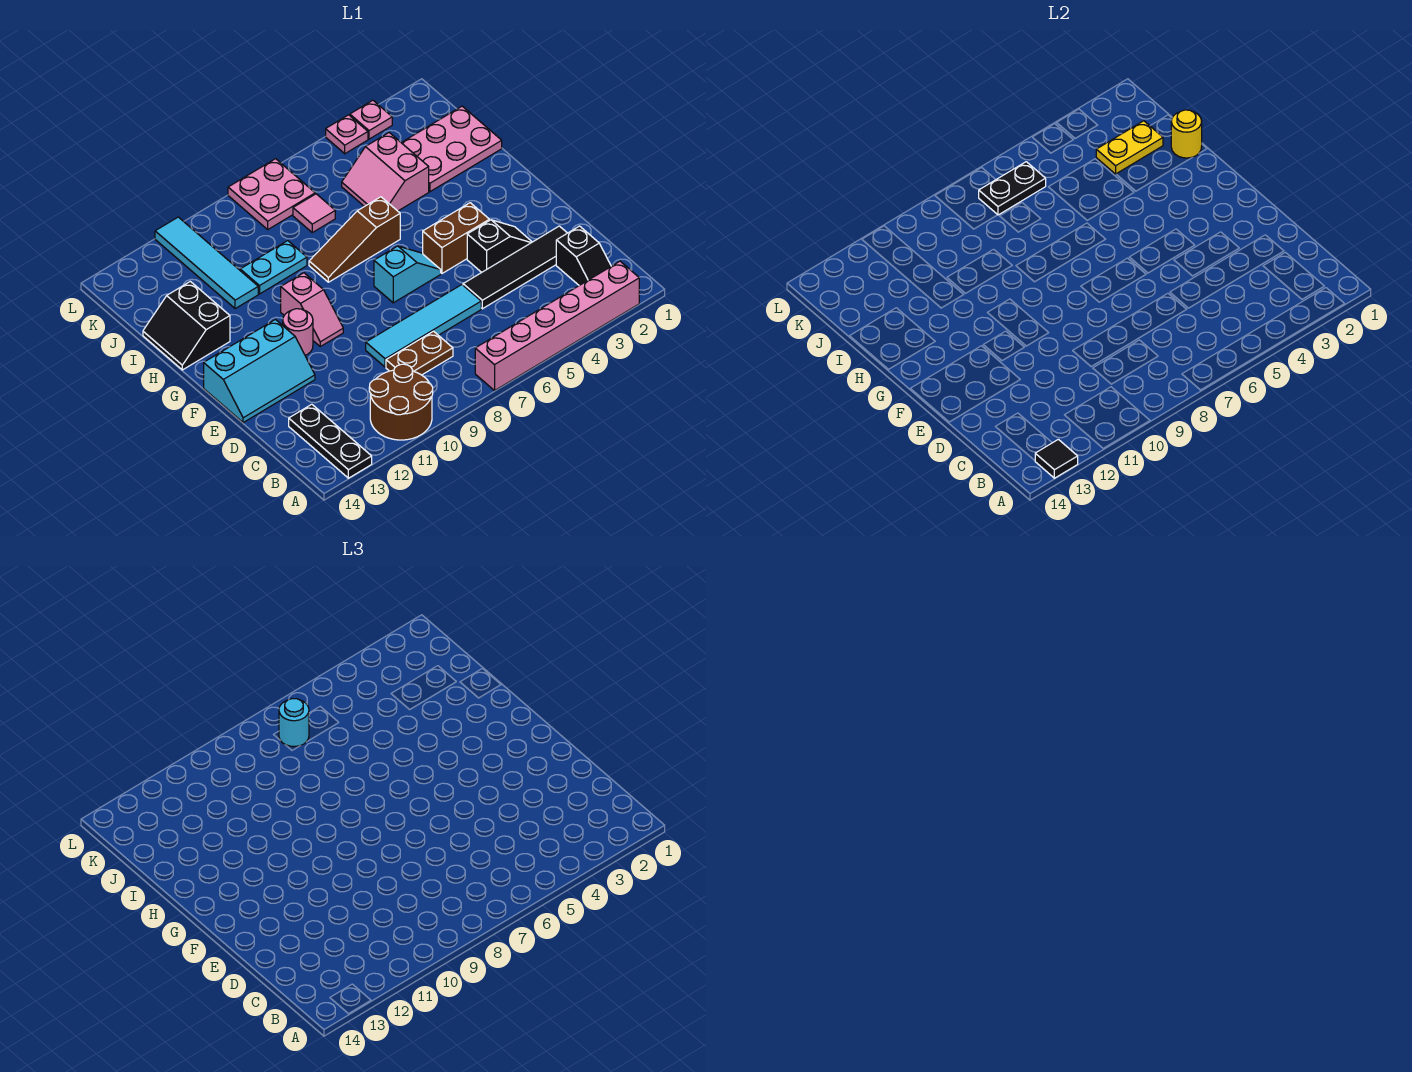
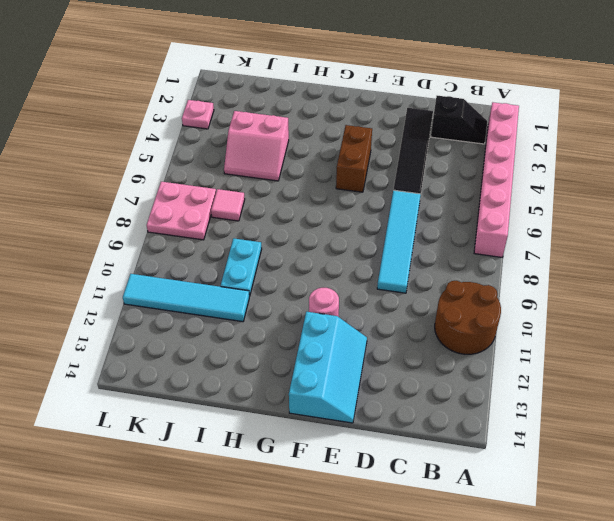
none -> black plate A13:C13 level 1
none -> brown plate C8:C9 level 1
none -> black slope E3:E4 level 1 top 4

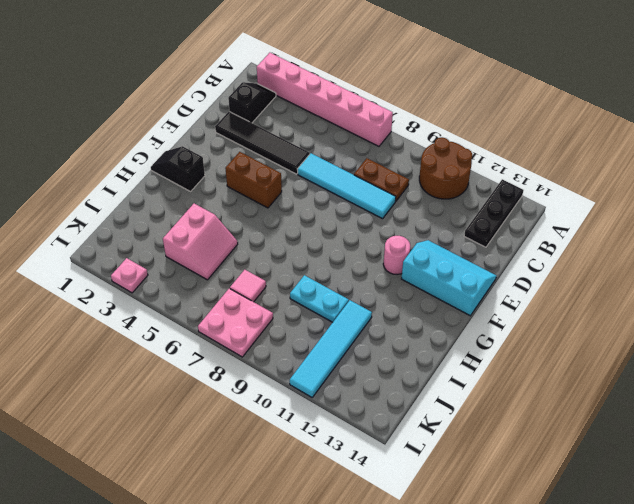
black slope G1:G2 level 1 top 2 -> black slope E3:E4 level 1 top 4
none -> cyan slope F6:F7 level 1 top 7
none -> pink slope F10:G10 level 1 top G
none -> brown slope H6:H8 level 1 top 6

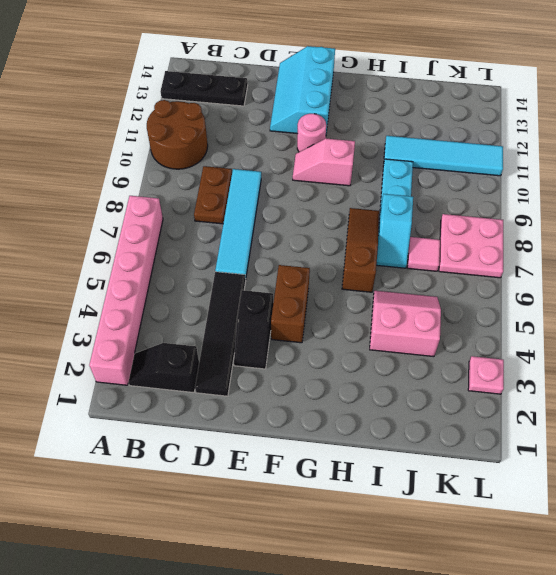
cyan slope I7:I8 level 1 top 8 -> cyan slope F6:F7 level 1 top 7
none -> black slope H13:I14 level 1 top 13
none -> pink plate I1:J3 level 1
none -> pink plate L4 level 1

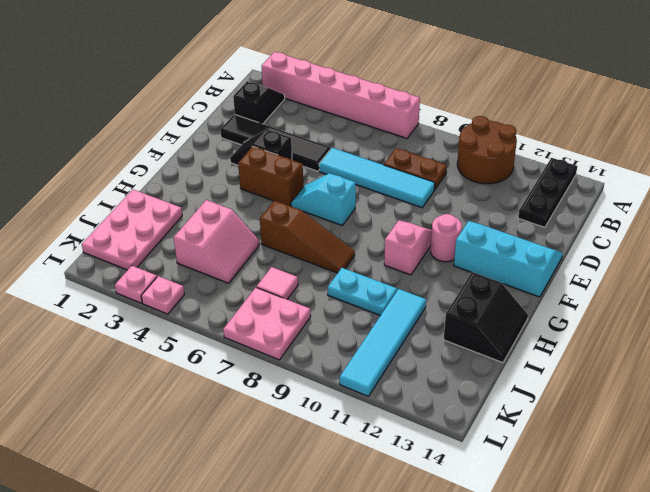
pink plate I1:K2 level 1 -> pink plate I1:J3 level 1
none -> black tile A13 level 2
none -> yellow round brick I1 level 2
none -> yellow plate J2:J3 level 2

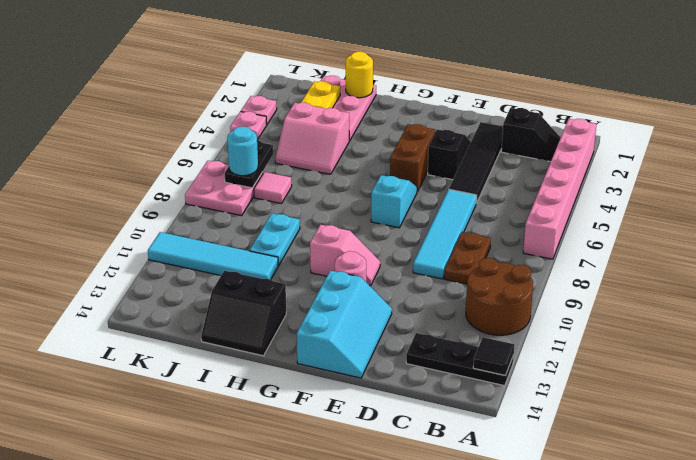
none -> brown slope H6:H8 level 1 top 6

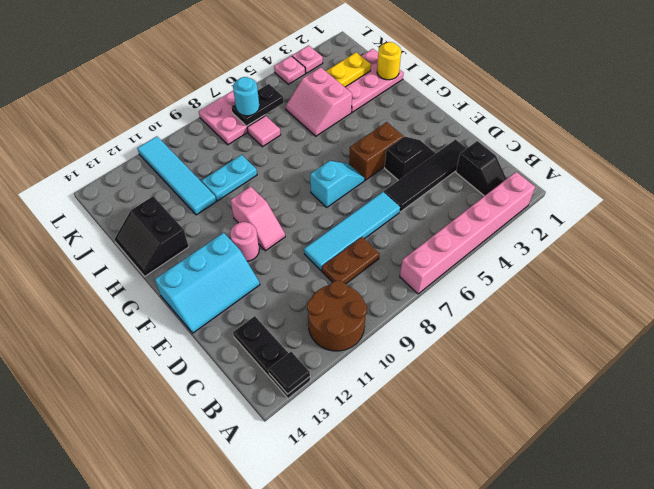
none -> brown slope H6:H8 level 1 top 6

